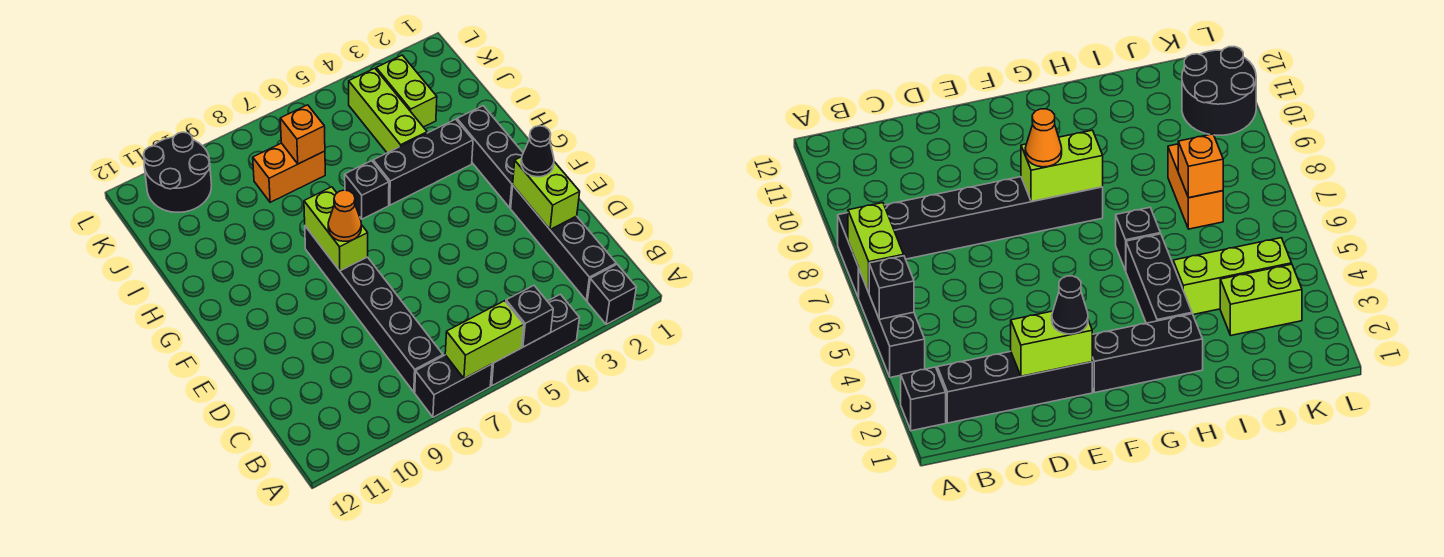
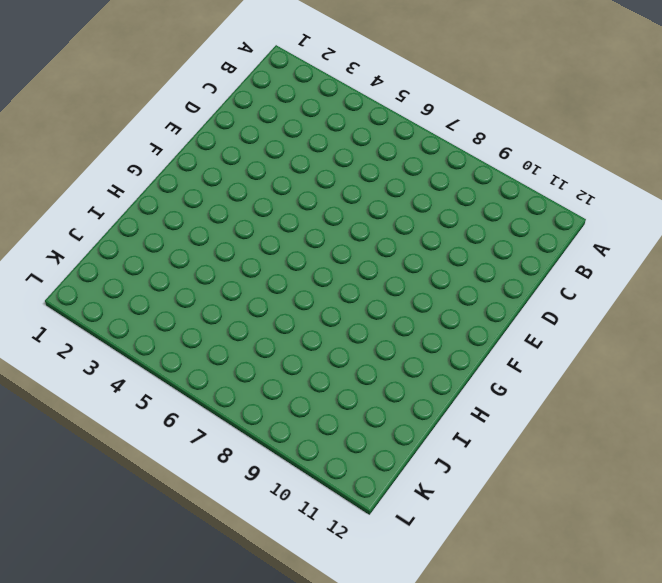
none -> black brick A2 level 1
none -> black brick A4:A6 level 1
none -> black brick A7:A8 level 1

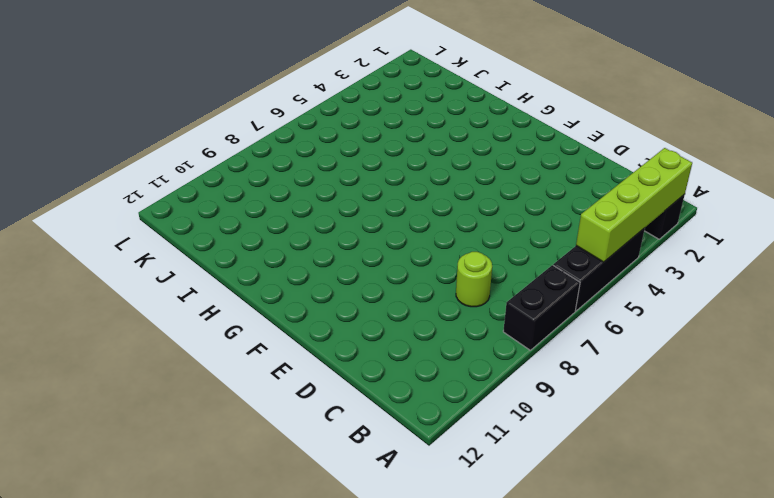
lime brick A2:A5 level 2 -> black brick A5 level 2
lime round brick C8 level 1 -> black brick B8:G8 level 1
none -> black brick B2:E2 level 1
none -> black brick F2:H2 level 1
none -> black brick H3:H5 level 1

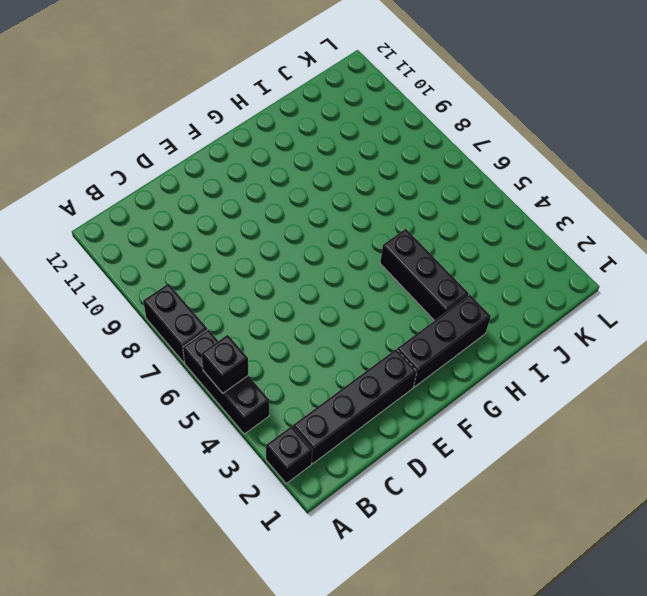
none -> black brick B8:G8 level 1
none -> black brick H6 level 1
none -> lime brick I4:K4 level 1

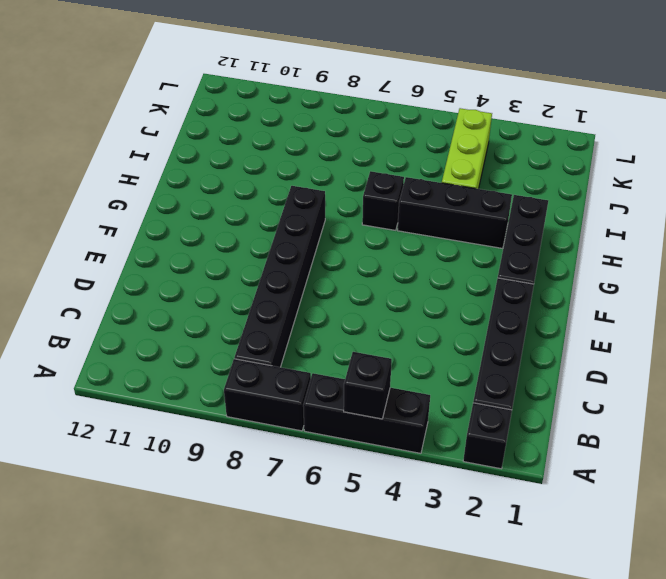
none -> lime brick J3:K3 level 1
none -> orange brick J7:J8 level 1
none -> black round brick K10:L11 level 1

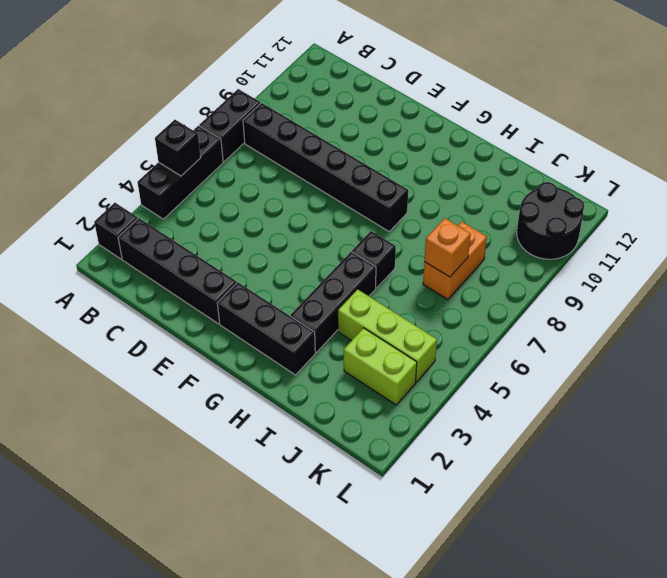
none -> lime brick A6:A7 level 2
none -> lime brick D2:E2 level 2
none -> lime brick F8:G8 level 2

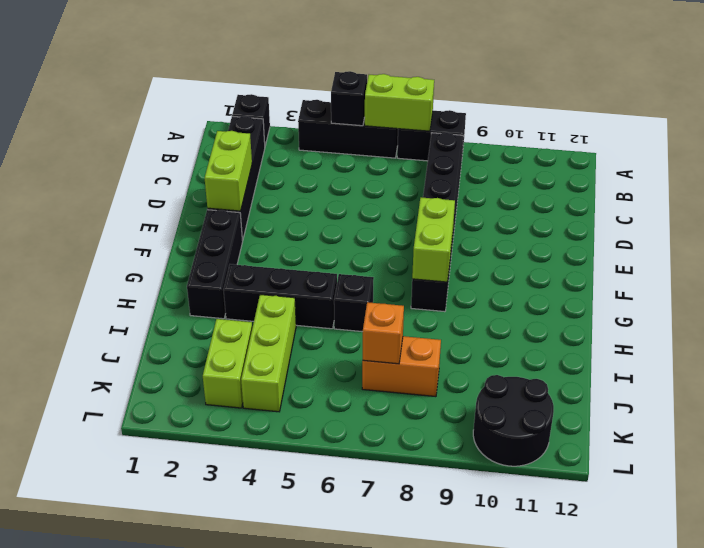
none -> black cone E2 level 3
none -> orange cone F8 level 3

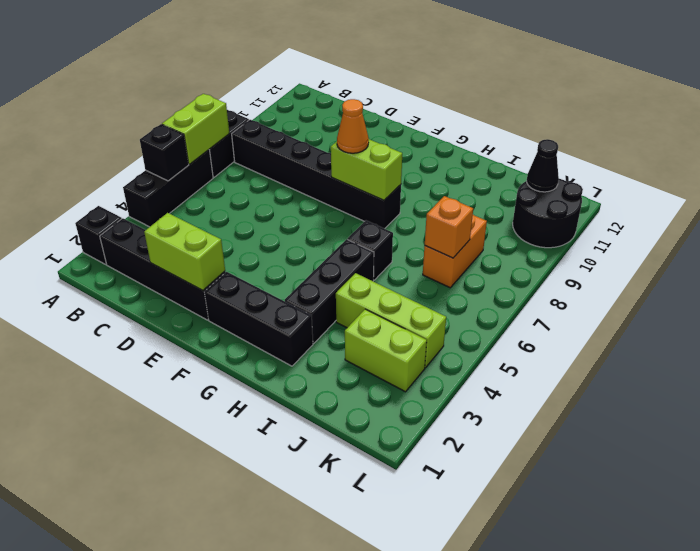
black cone K11 level 2 -> black cone E2 level 3

